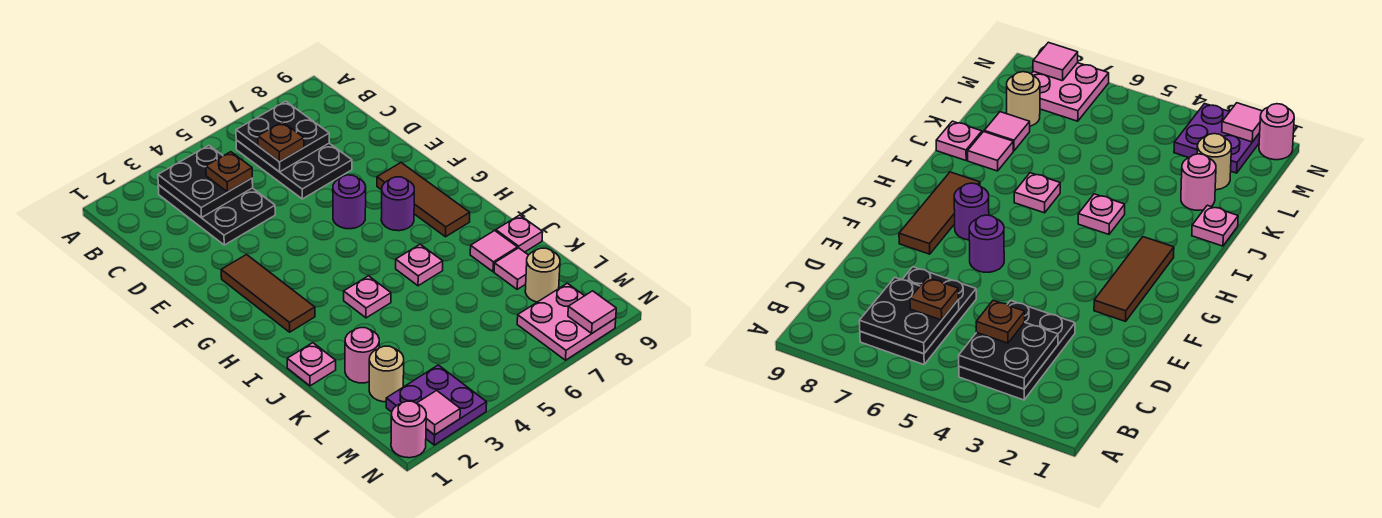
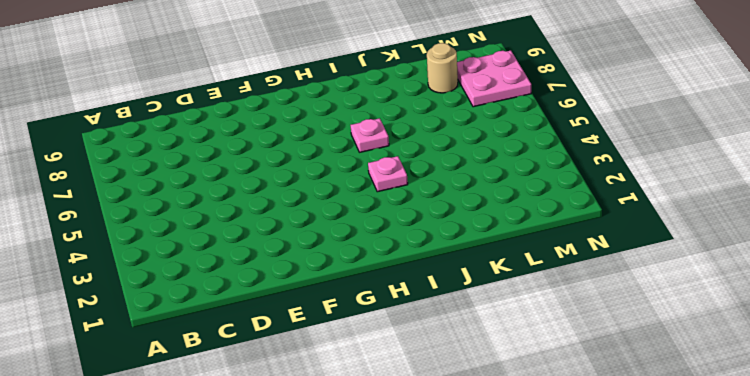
none -> black plate B3:D4 level 1
none -> black plate B6:D7 level 1
none -> brown tile F2:H2 level 1

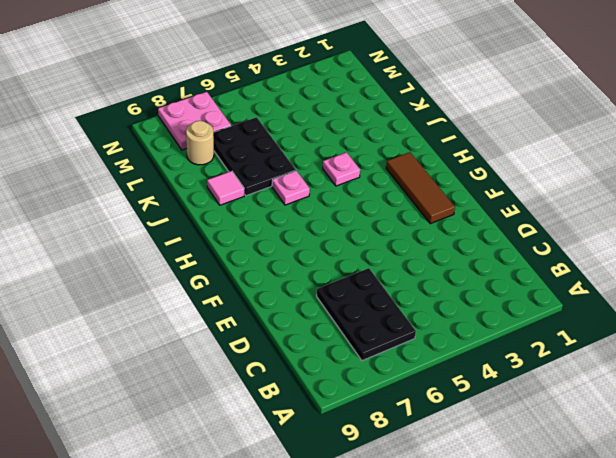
black plate J6:L7 level 1 -> black plate B3:D4 level 1
none -> purple round brick F6 level 1
none -> brown tile F8:H8 level 1
none -> purple round brick G7 level 1

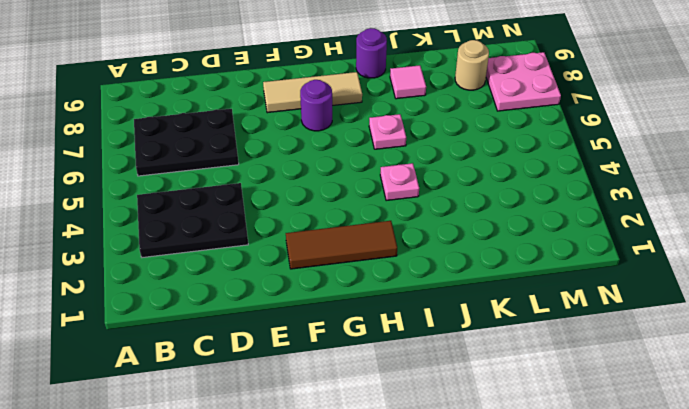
tan tile F8:H8 level 1 -> brown tile F8:H8 level 1
purple round brick I9 level 1 -> purple round brick F6 level 1
none -> pink plate J1 level 1
none -> pink plate J9 level 1
none -> pink round brick K2 level 1

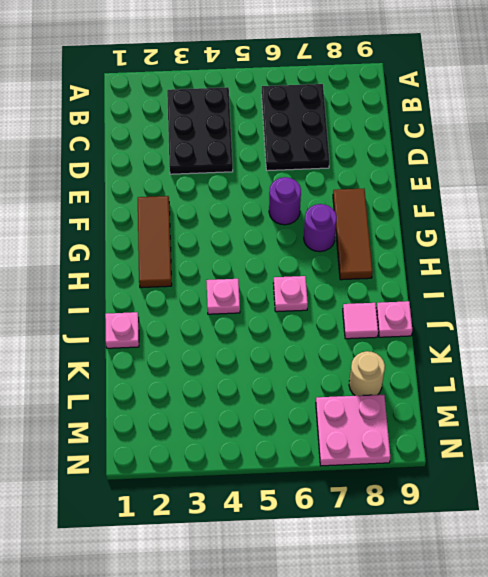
none -> pink round brick K2 level 1
none -> pink tile K8 level 1
none -> tan round brick L2 level 1

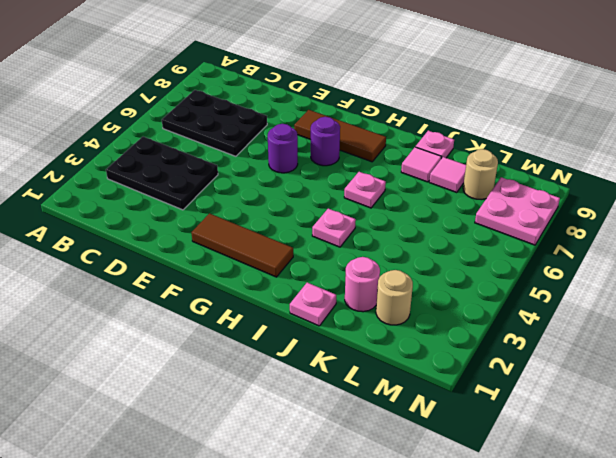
none -> purple plate M2:N3 level 1
none -> pink round brick N1 level 1
none -> black plate B3:C4 level 2

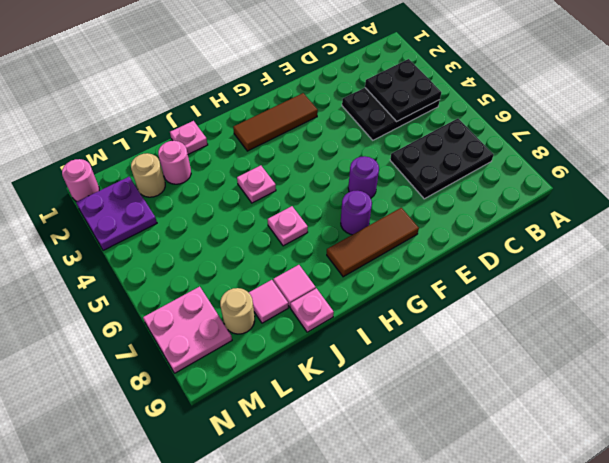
none -> black plate B6:C7 level 2
none -> pink tile N2 level 2
none -> pink tile N8 level 2

